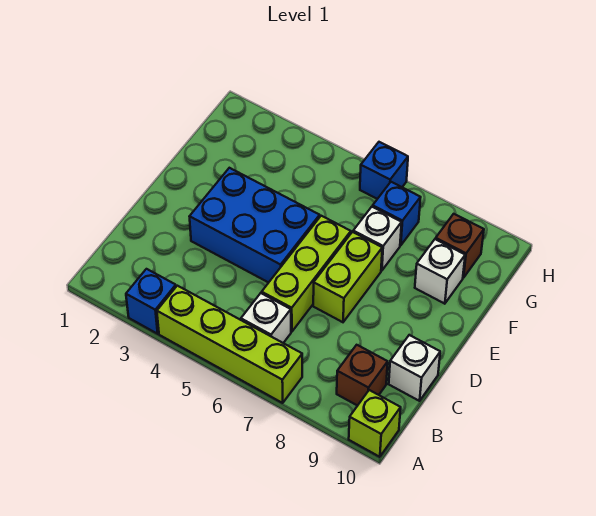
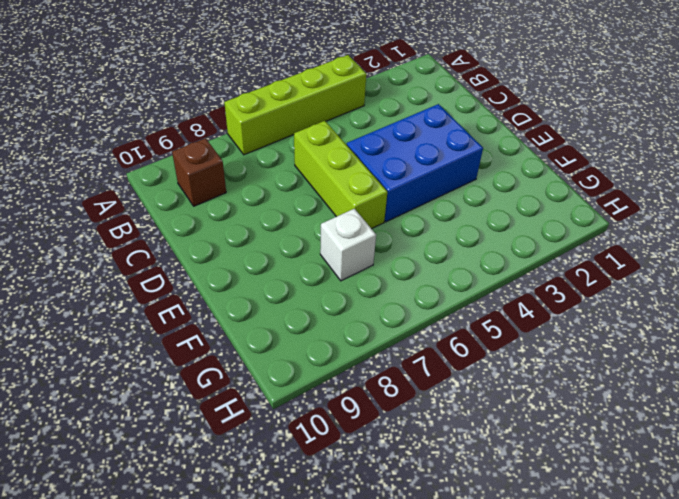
none -> blue brick A3 level 1
none -> lime brick A10 level 1
none -> white brick B6 level 1

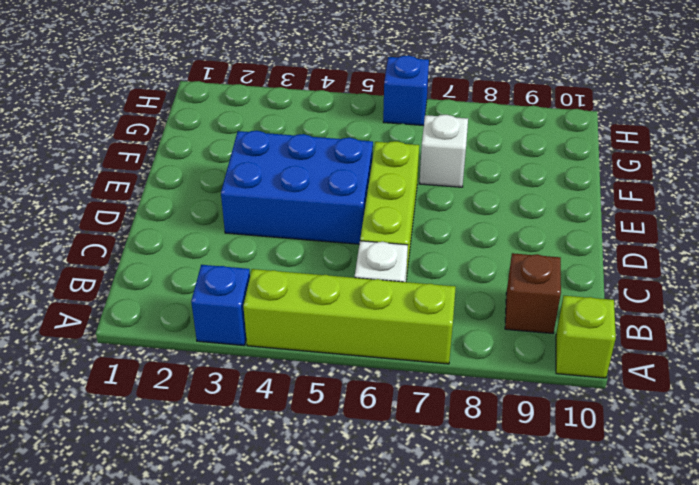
none -> white brick C10 level 1
none -> lime brick D7:E7 level 1
none -> white brick F9 level 1

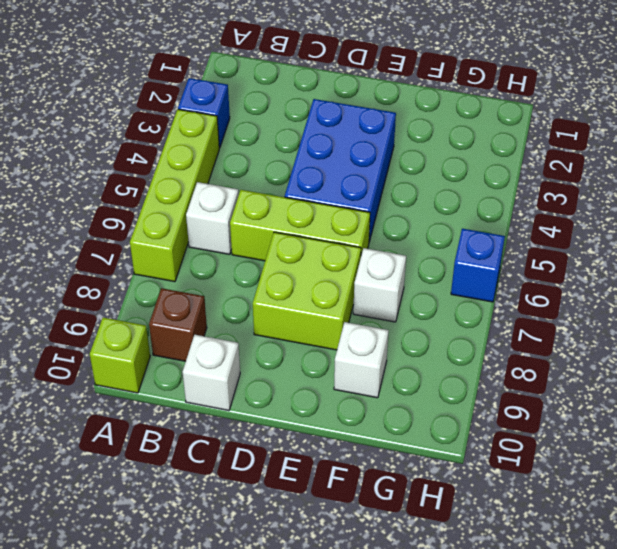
lime brick D7:E8 level 1 -> lime brick D7:E7 level 1
none -> blue brick G7 level 1
none -> brown brick G9 level 1

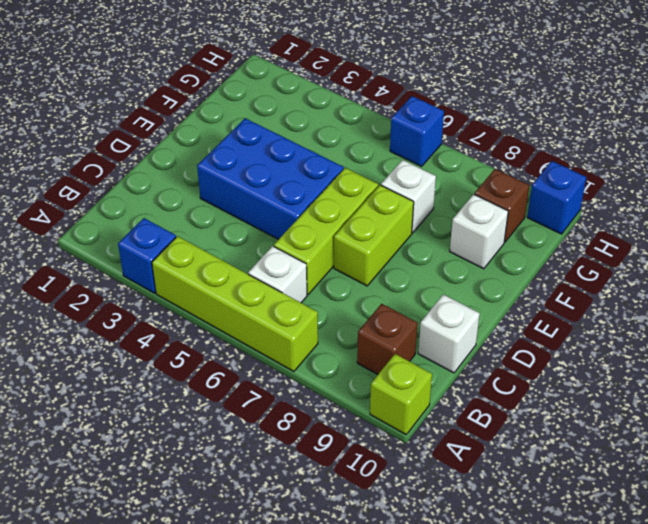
blue brick H10 level 1 -> blue brick G7 level 1

